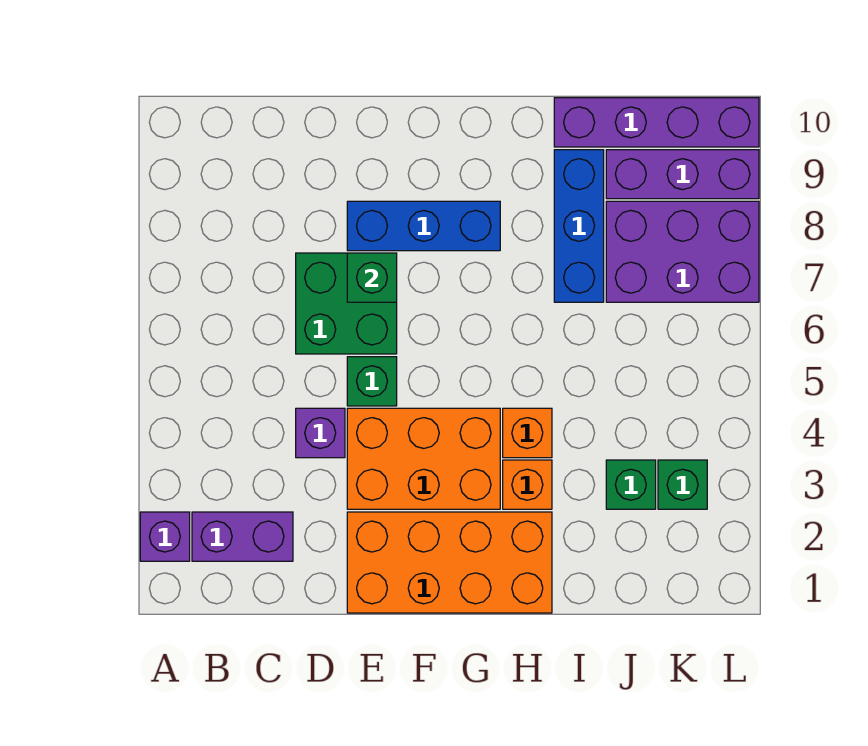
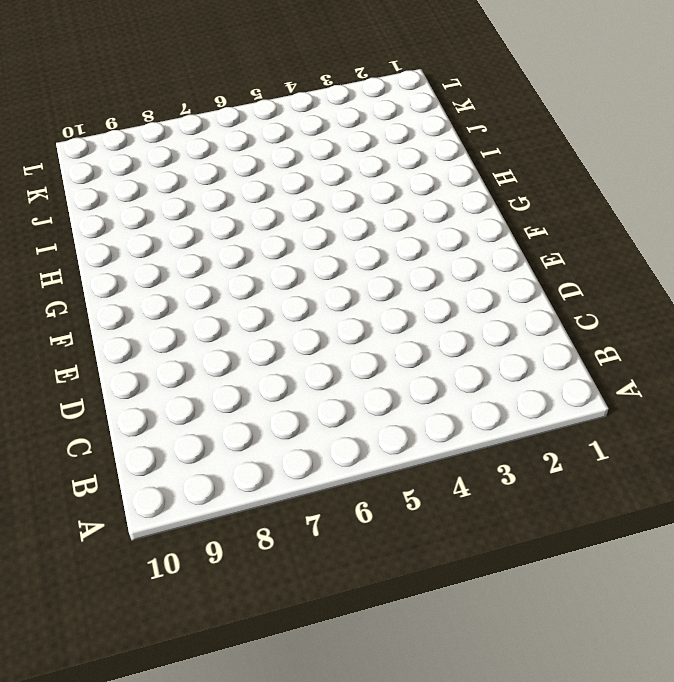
none -> purple brick A2 level 1
none -> purple brick B2:C2 level 1
none -> purple brick D4 level 1

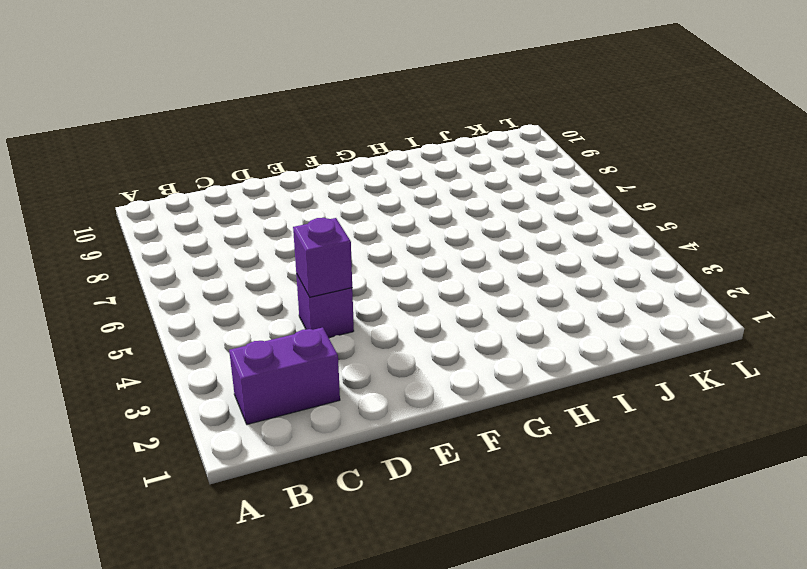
purple brick D4 level 2 -> purple brick A2 level 1
none -> green brick D6:E7 level 1
none -> orange brick E1:H2 level 1
none -> orange brick E3:G4 level 1

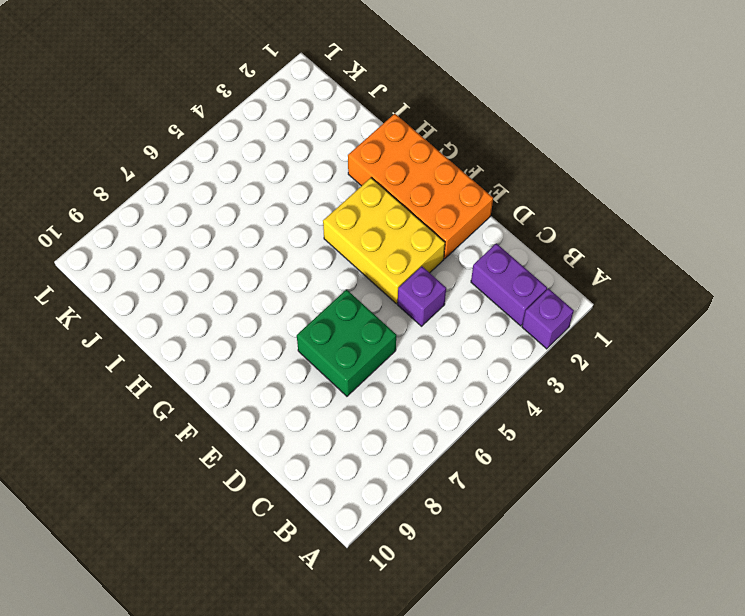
yellow brick E3:G4 level 1 -> orange brick E3:G4 level 1
none -> green brick E5 level 1
none -> blue brick E8:G8 level 1
none -> orange brick H3 level 1

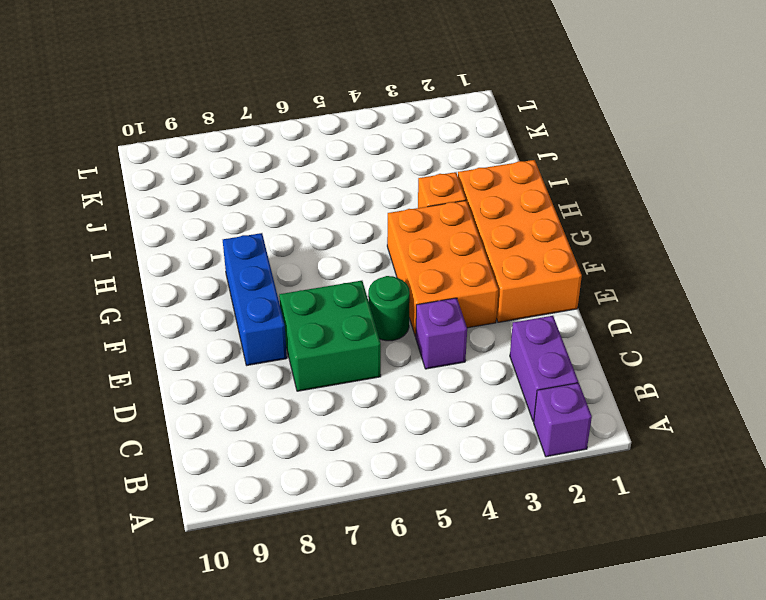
green round brick E5 level 1 -> green brick E5 level 1
none -> orange brick H4 level 1
none -> blue brick I7:I9 level 1
none -> purple brick I10:L10 level 1

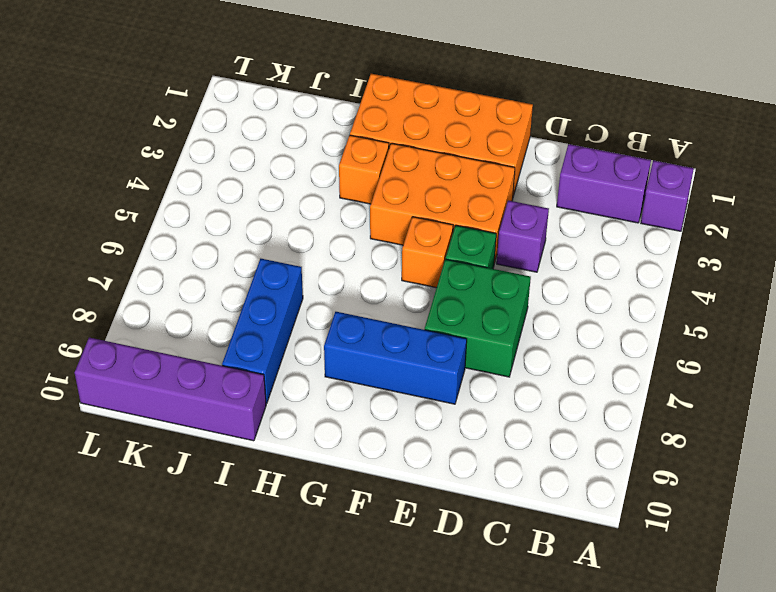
orange brick F5 level 1 -> orange brick H4 level 1
none -> green brick J3 level 1
none -> purple brick J7:L8 level 1
none -> purple brick J9:L9 level 1

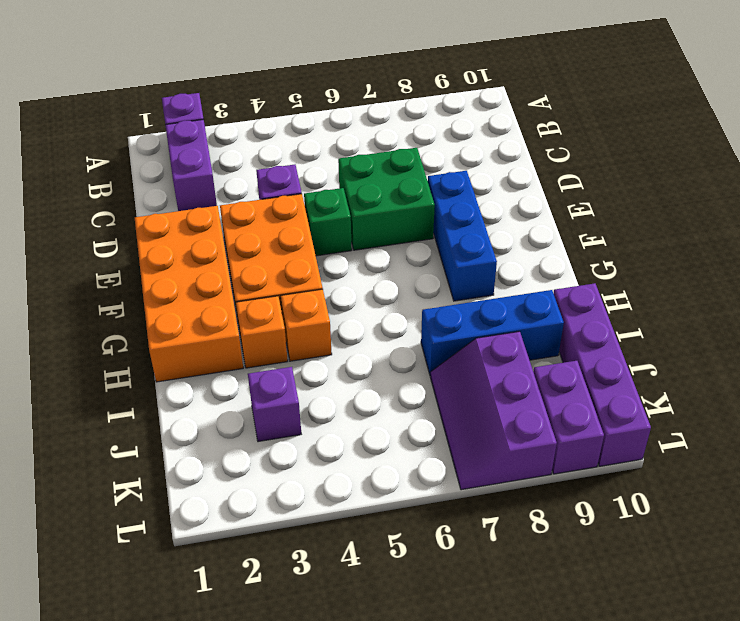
purple brick J3 level 1 -> green brick J3 level 1
purple slope J7:L8 level 1 top 8 -> purple brick J7:L8 level 1
purple brick K9:L9 level 1 -> purple brick J9:L9 level 1
none -> green brick K3 level 1
none -> green brick E7 level 2

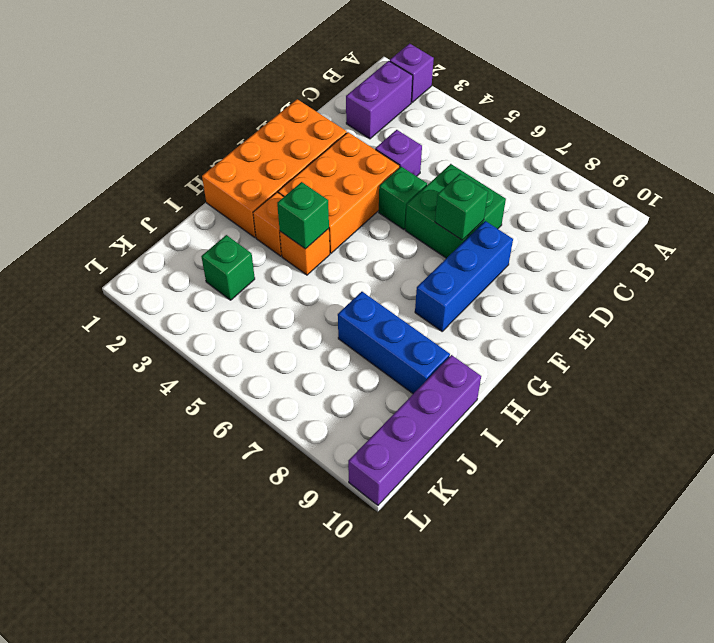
green brick H4 level 2 -> green brick K3 level 1
none -> purple brick J7:L8 level 1
none -> purple brick J9:L9 level 1

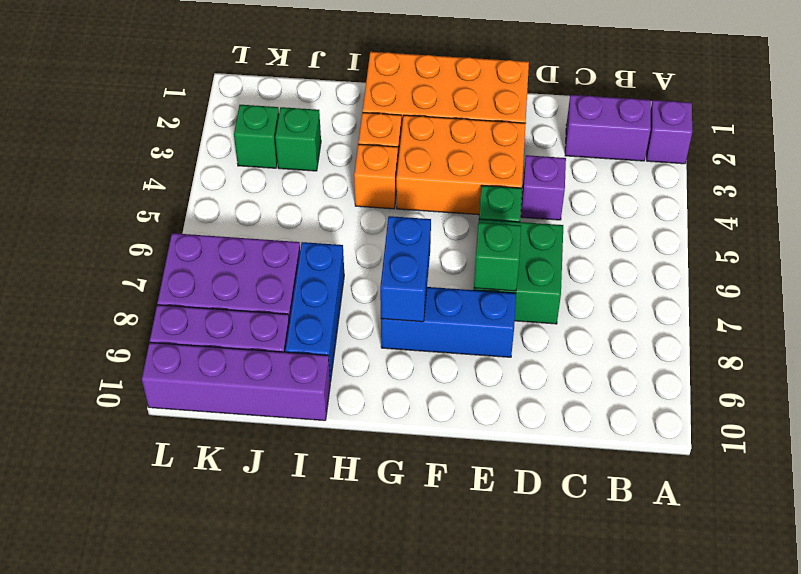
blue brick G7:G8 level 2 -> none

